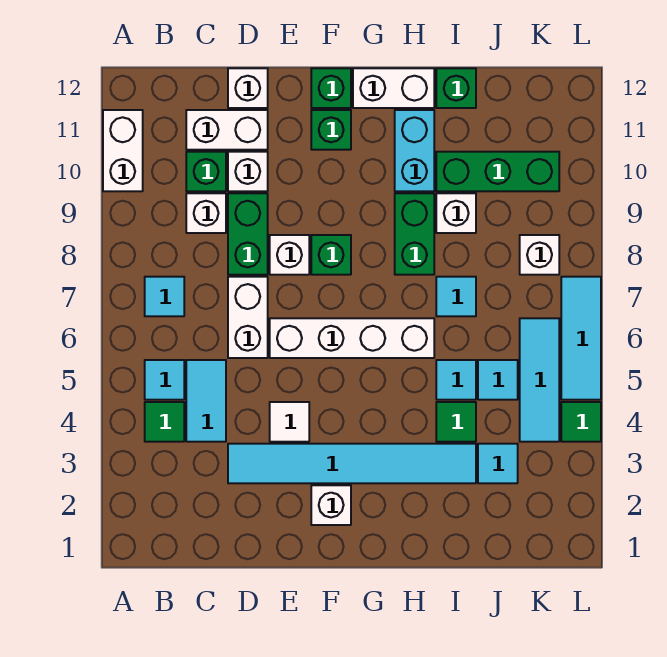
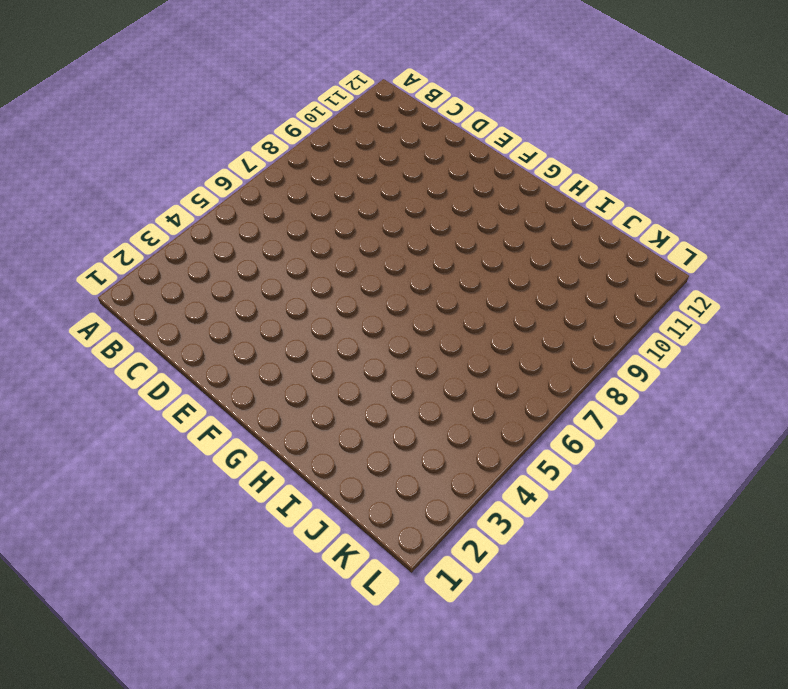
none -> white brick A10:A11 level 1
none -> green tile B4 level 1
none -> cyan tile B5 level 1
none -> cyan tile B7 level 1

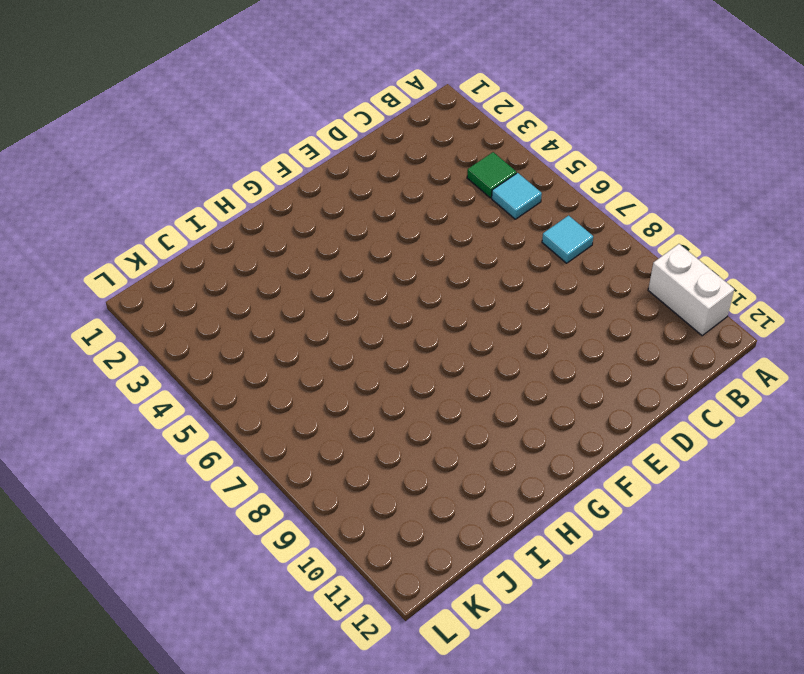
none -> cyan tile C4:C5 level 1
none -> white brick C9 level 1
none -> green brick C10 level 1
none -> white brick C11:D11 level 1

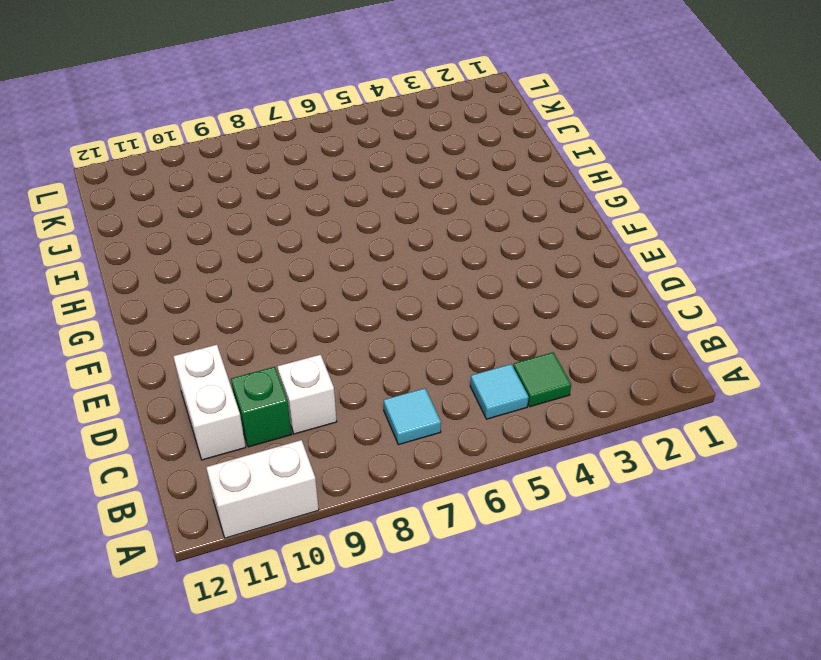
none -> cyan tile C4:C5 level 1
none -> cyan tile D3:I3 level 1
none -> white brick D6:D7 level 1
none -> green brick D8:D9 level 1

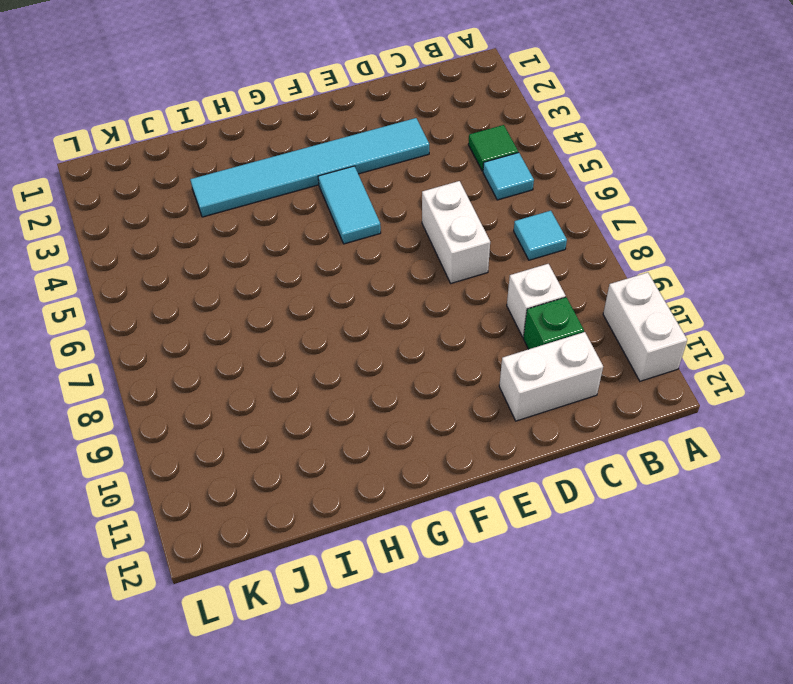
cyan tile F4:F5 level 1 -> cyan tile C4:C5 level 1
none -> green brick D8:D9 level 1
none -> white brick D10 level 1
none -> white brick D12 level 1
none -> white tile E4 level 1

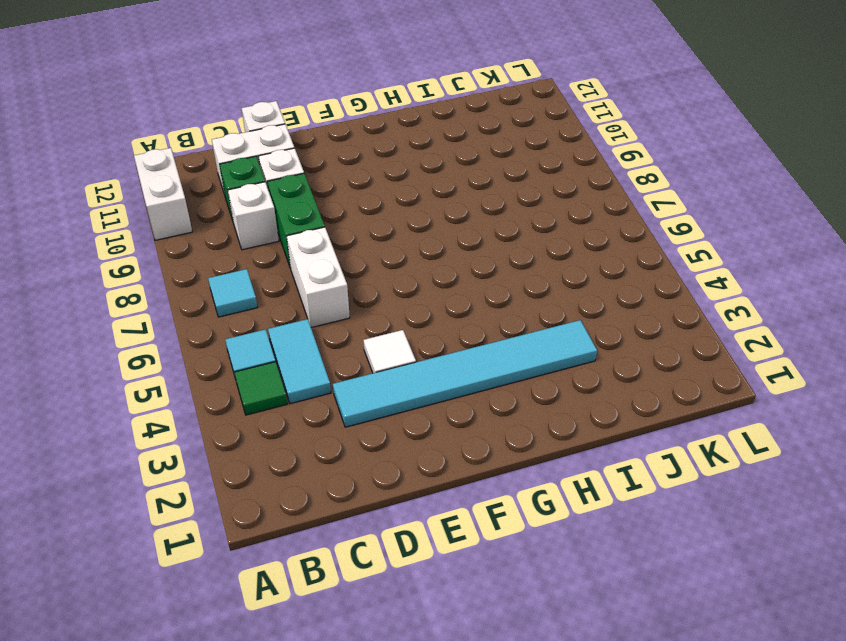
none -> white brick E6:H6 level 1
none -> white brick E8 level 1
none -> white brick F2 level 1
none -> green brick F8 level 1

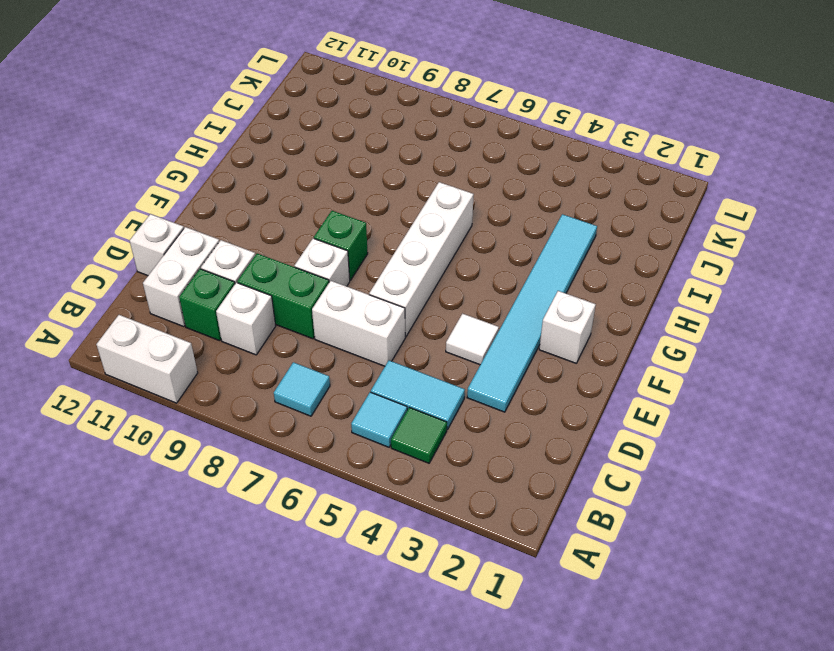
none -> green brick F11 level 1
none -> green brick F12 level 1
none -> white brick G12:H12 level 1
none -> green brick H8:H9 level 1

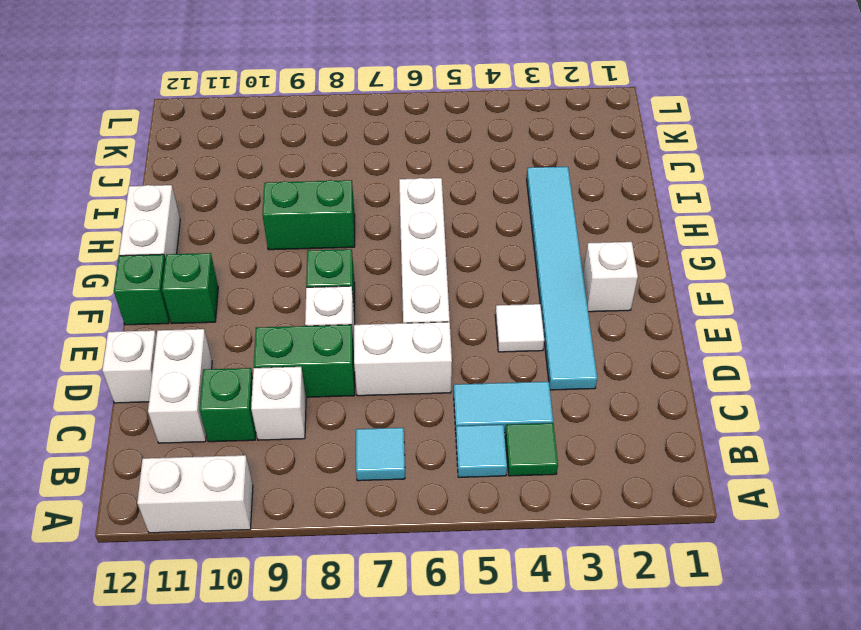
none -> white brick D10 level 1
none -> cyan brick H10:H11 level 1
none -> green tile I4 level 1
none -> cyan tile I5 level 1

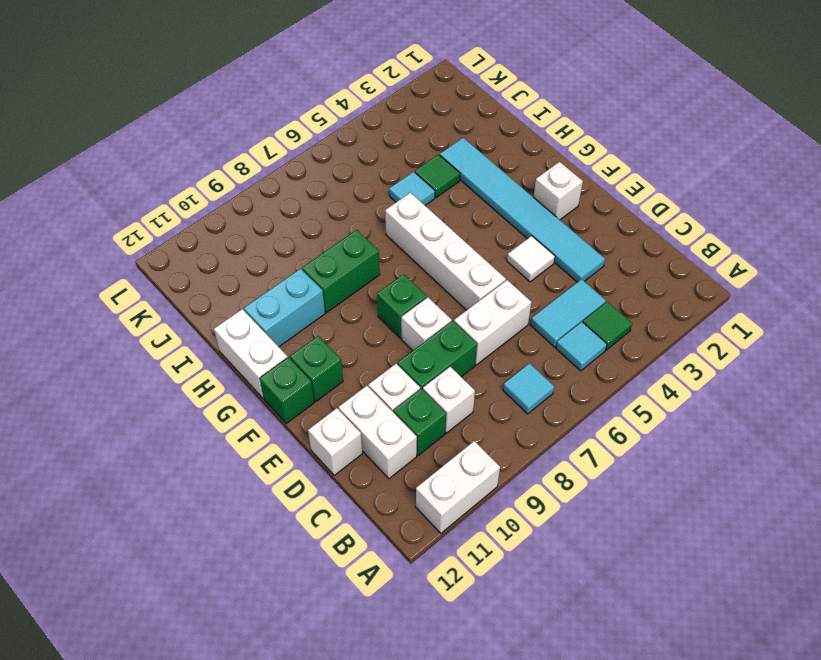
none -> cyan tile I7 level 1
none -> white brick I9 level 1
none -> green brick I10:K10 level 1
none -> green brick I12 level 1

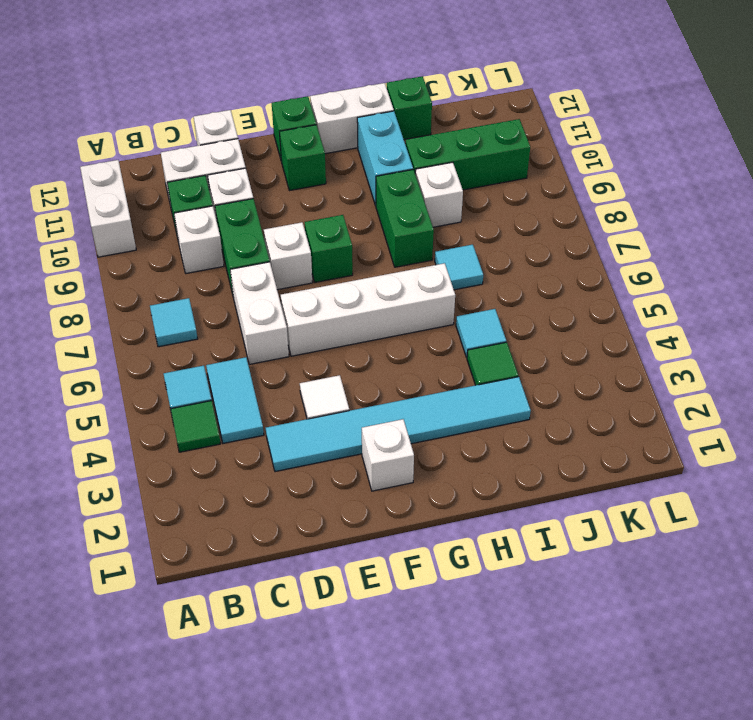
none -> cyan tile J3 level 1
none -> cyan tile J5 level 1
none -> cyan tile K4:K6 level 1
none -> white brick K8 level 1

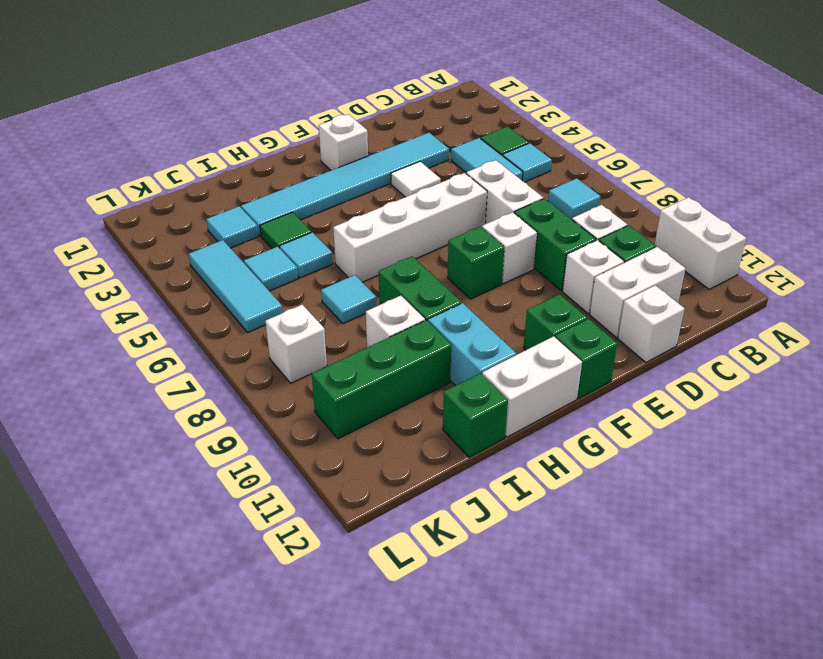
none -> green tile L4 level 1
none -> cyan tile L5:L7 level 1

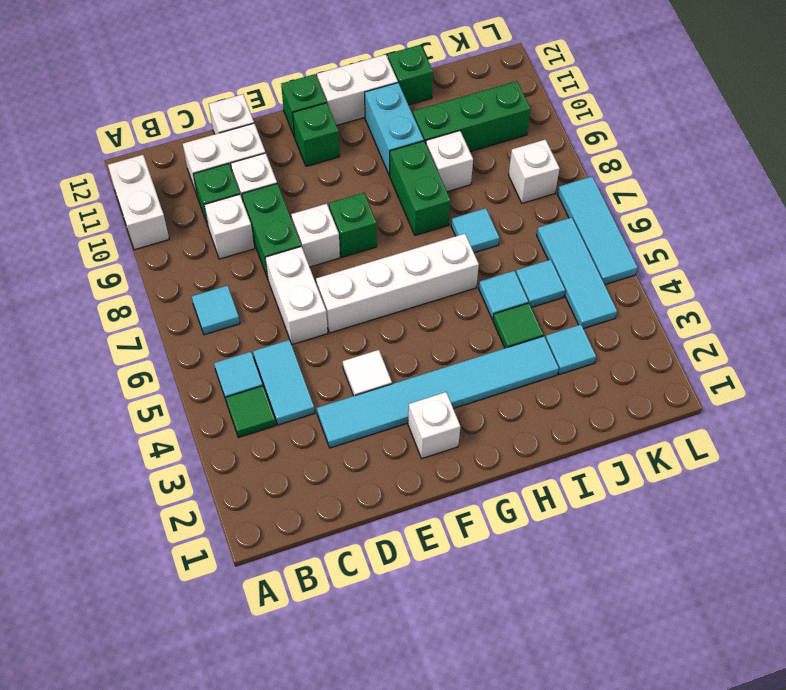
none -> green tile L4 level 1

